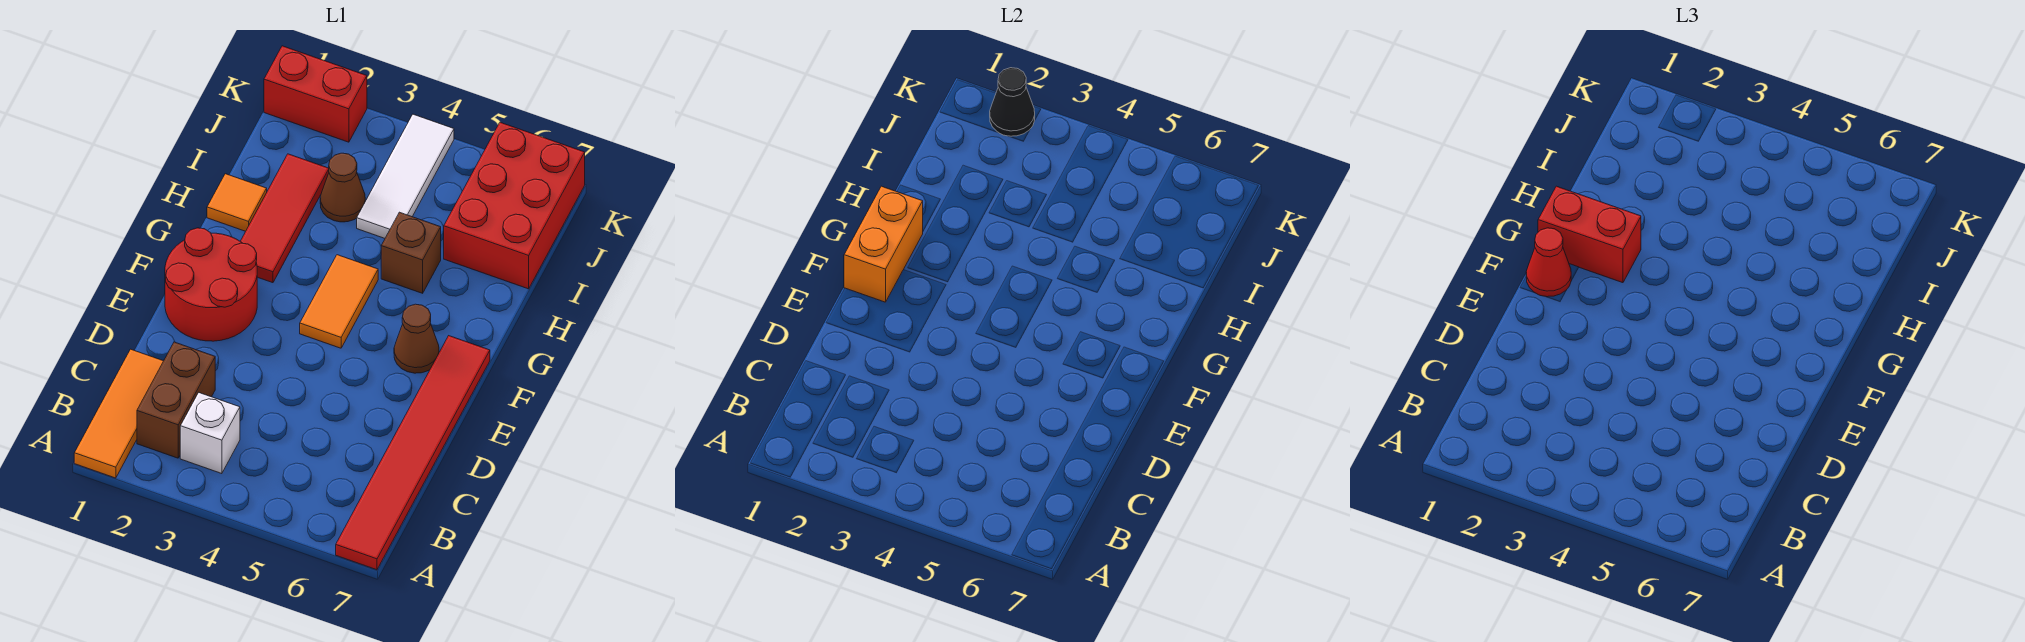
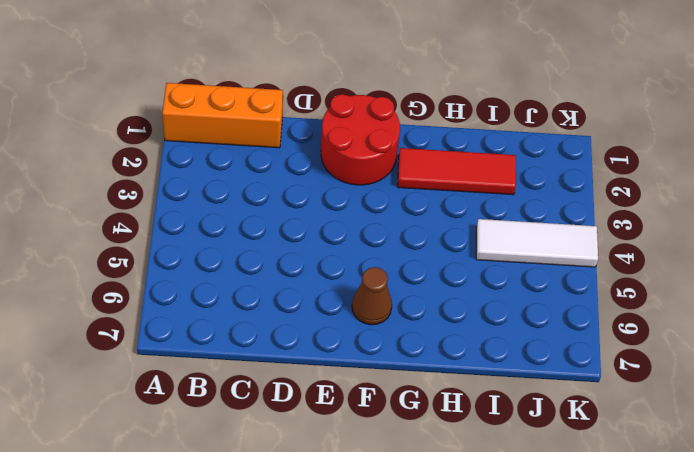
orange brick A1:C1 level 1 -> orange tile A1:C1 level 1
none -> red tile A7:F7 level 1
none -> brown brick B2:C2 level 1
none -> white brick B3 level 1

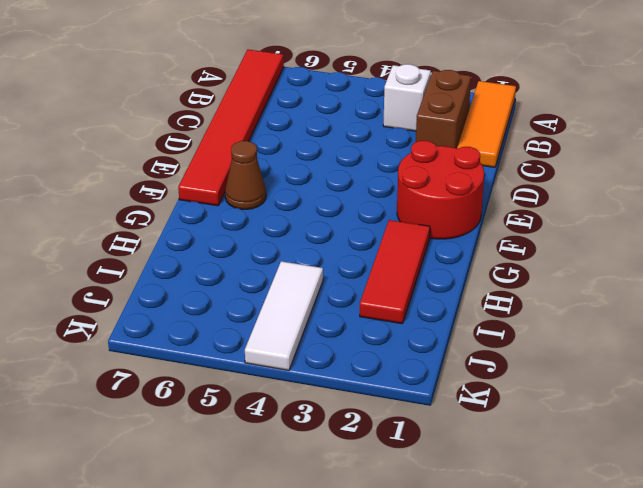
none -> orange tile F4:G4 level 1
none -> orange tile H1 level 1
none -> brown brick H5 level 1

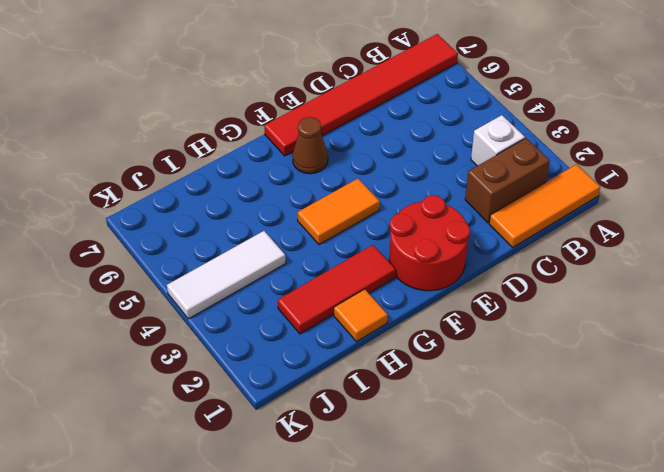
none -> brown brick H5 level 1
none -> brown cone I3 level 1
none -> red brick I6:K7 level 1

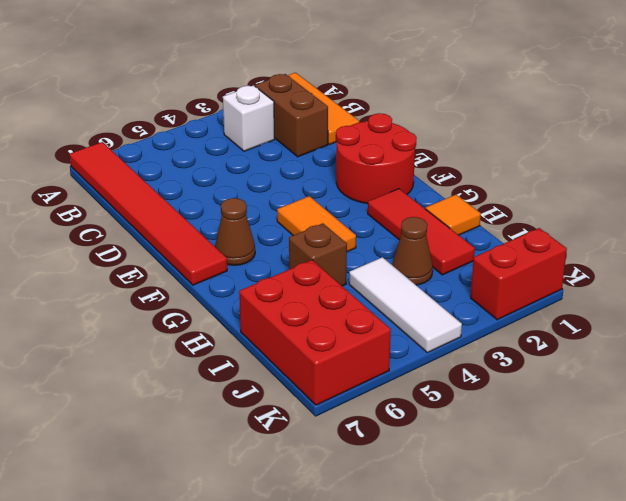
none -> orange brick F1:G1 level 2
none -> black cone K2 level 2
none -> red cone F1 level 3

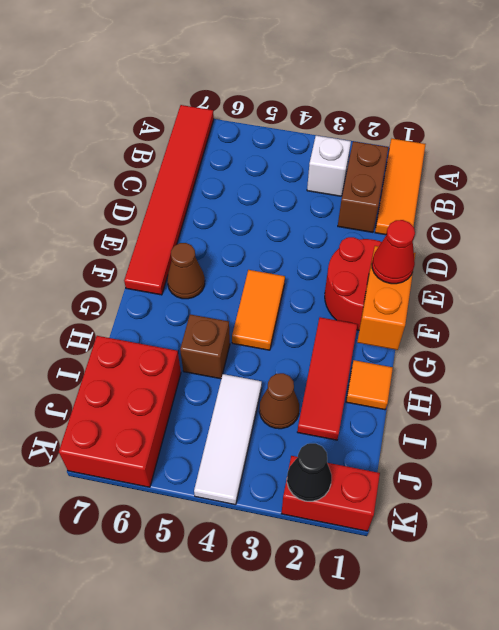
none -> red brick G1:G2 level 3

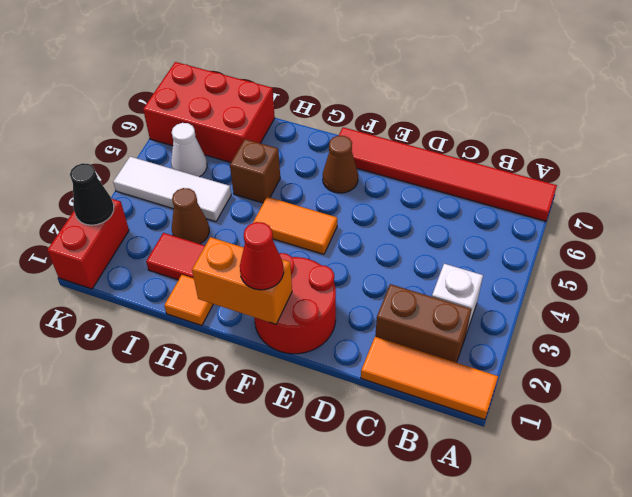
white cone J5 level 1 -> none
none -> red brick G1:G2 level 3

